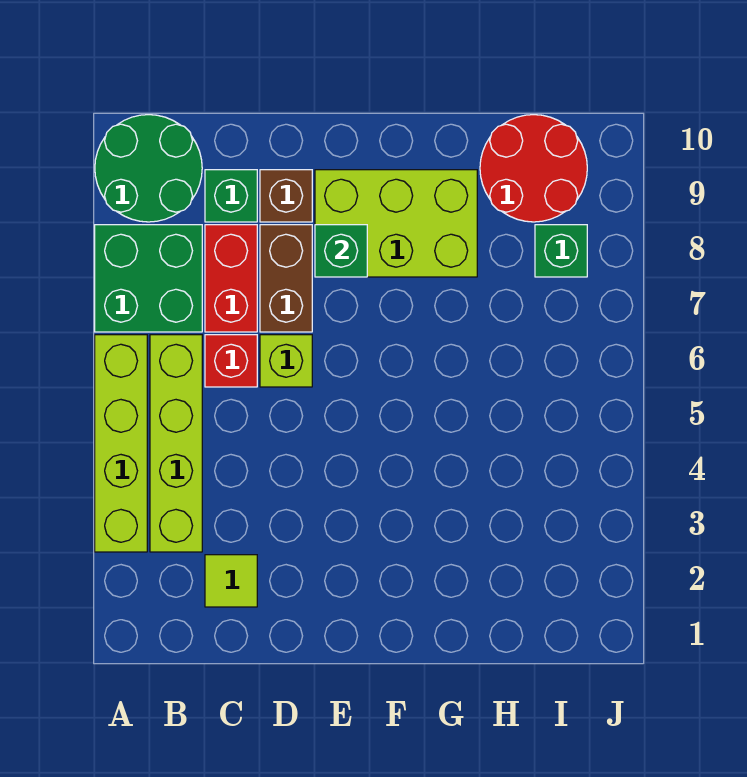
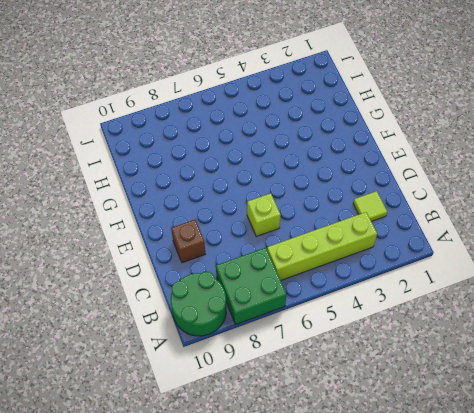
none -> lime brick A3:A6 level 1
none -> red brick C6 level 1
none -> red brick C7:C8 level 1

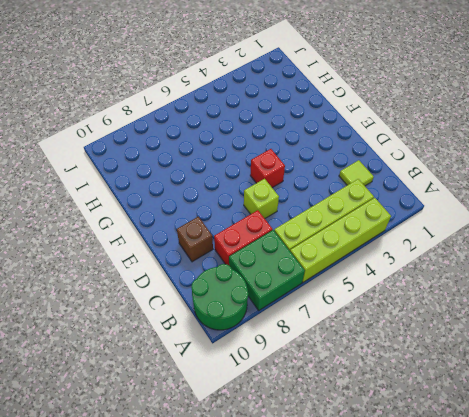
red brick E5 level 1 -> red brick C6 level 1
none -> green brick C9 level 1
none -> brown brick D7:D8 level 1
none -> lime brick E8:G9 level 1

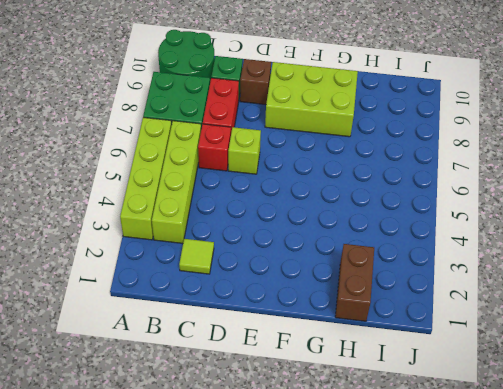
brown brick H1:H2 level 1 -> brown brick D7:D8 level 1
none -> red round brick H9:I10 level 1
none -> green brick I8 level 1
none -> green brick E8 level 2

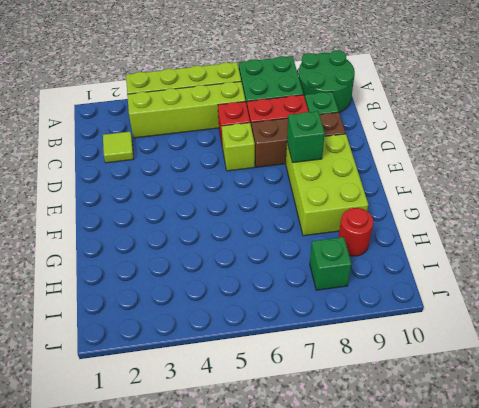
red round brick H9 level 1 -> red round brick H9:I10 level 1

